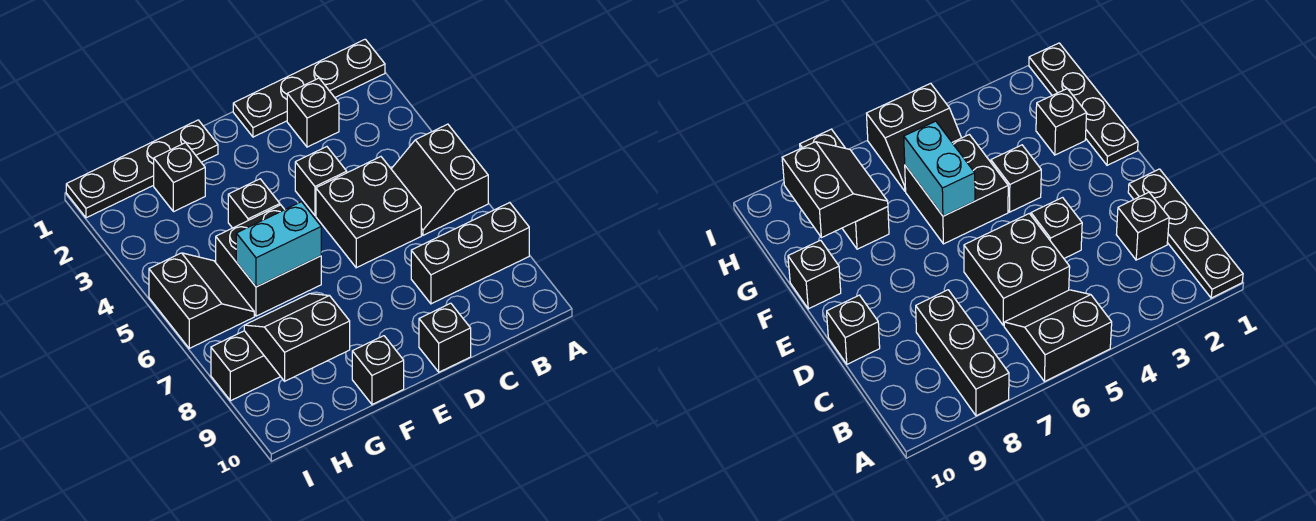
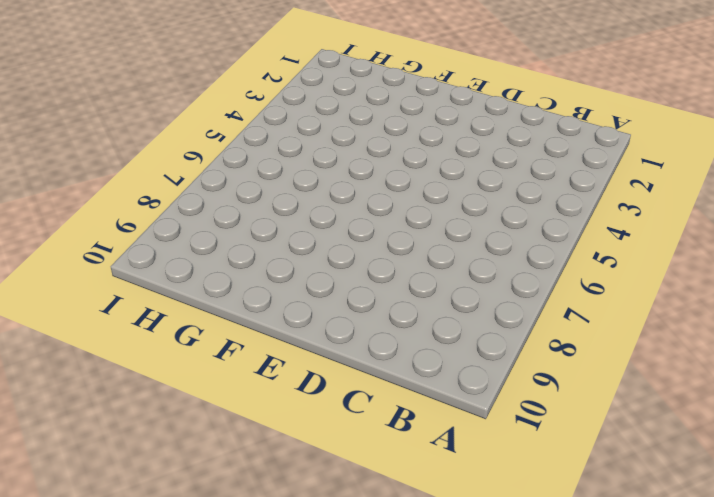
none -> black plate A1:D1 level 1
none -> black slope A5:B6 level 1 top A
none -> black brick A8:C8 level 1

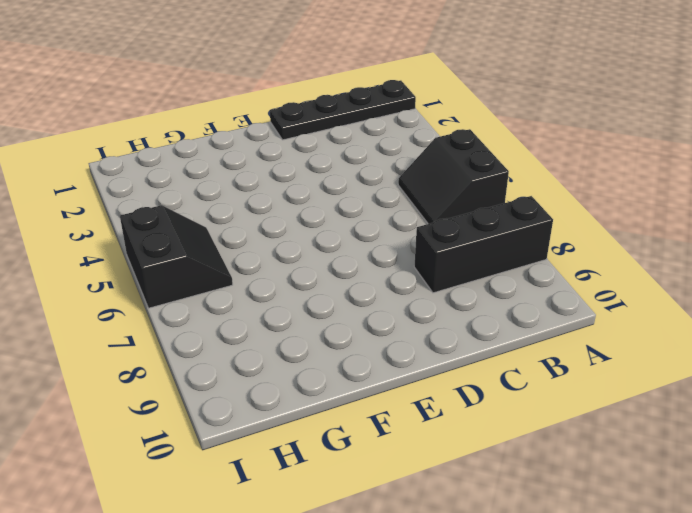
none -> black brick C2 level 1
none -> black brick C5:D6 level 1
none -> black brick D4 level 1

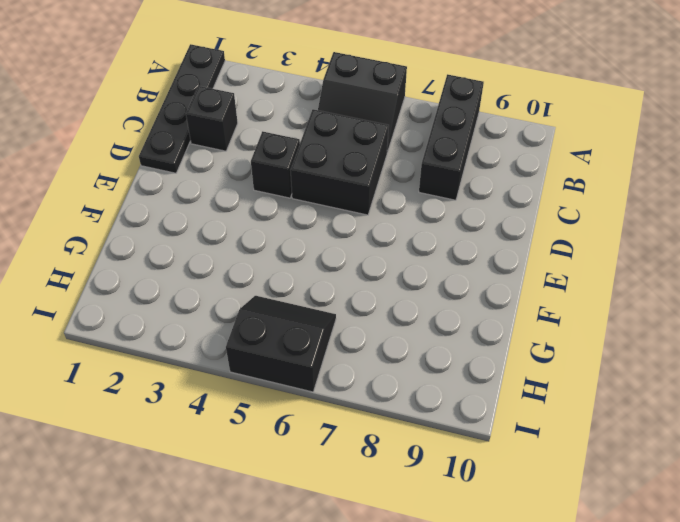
none -> black brick D10 level 1
none -> black plate F1:I1 level 1
none -> black brick F4 level 1

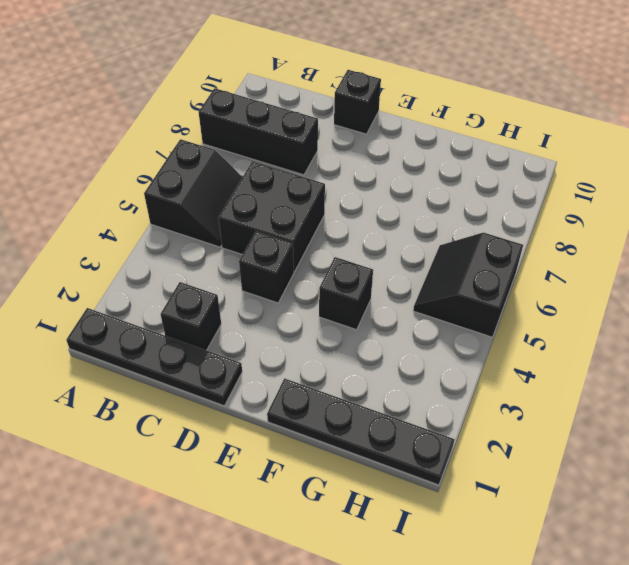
none -> black brick F5:G6 level 1
none -> black brick F10 level 1
none -> black brick G2 level 1

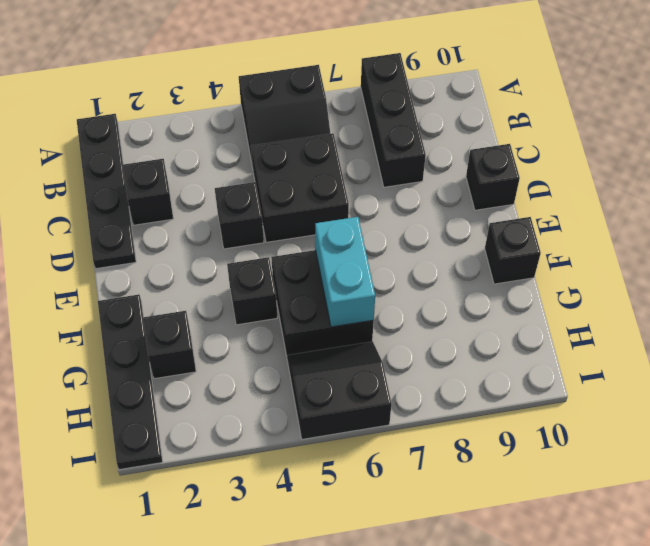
none -> black brick G8:I8 level 1
none -> black slope G8:H9 level 2 top 9

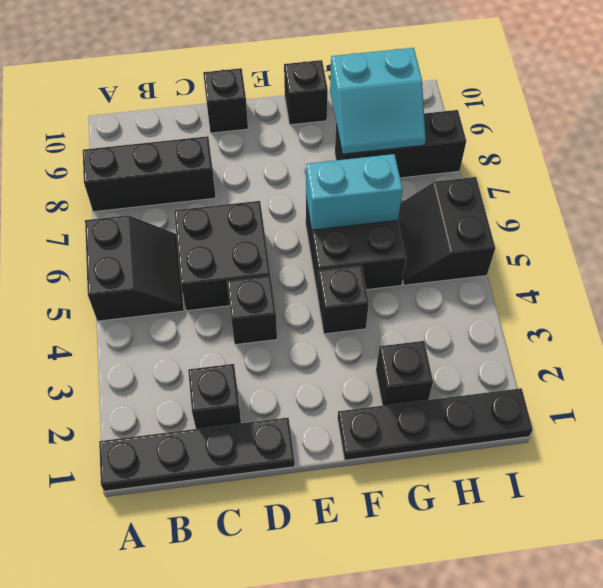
cyan slope G8:H9 level 2 top 9 -> black slope G8:H9 level 2 top 9

